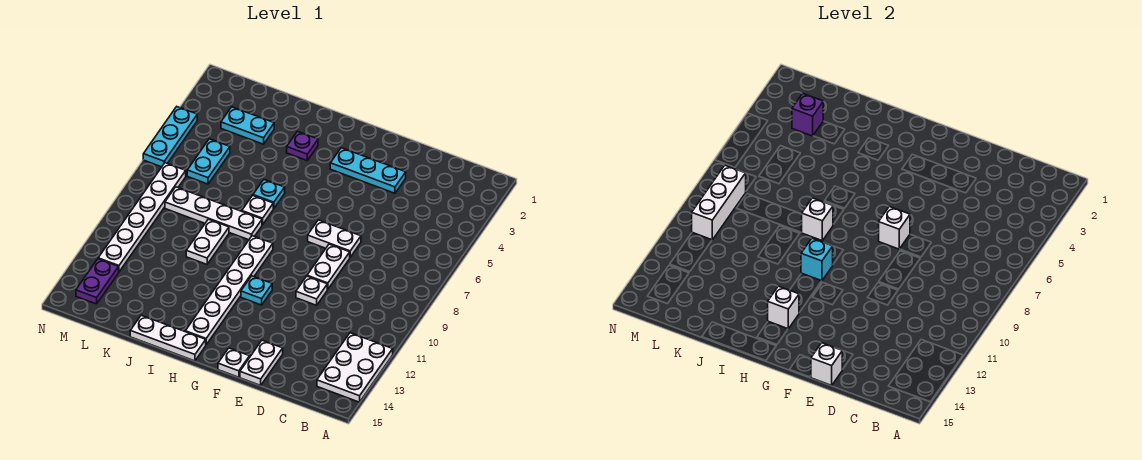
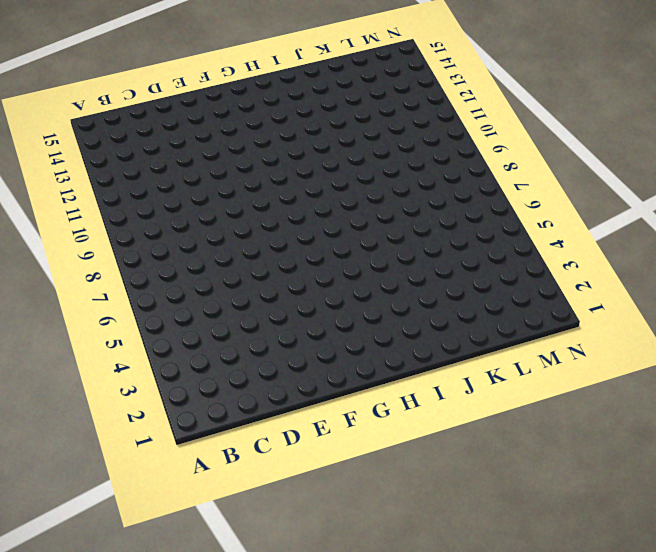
none -> white plate A12:B14 level 1
none -> cyan plate E3:G3 level 1
none -> white plate E7:F7 level 1

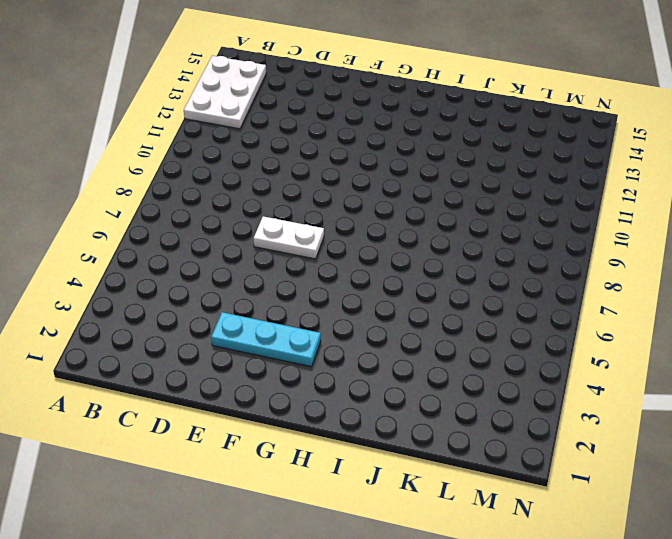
none -> white plate E8:E9 level 1
none -> white plate E10 level 1
none -> white plate E14:E15 level 1

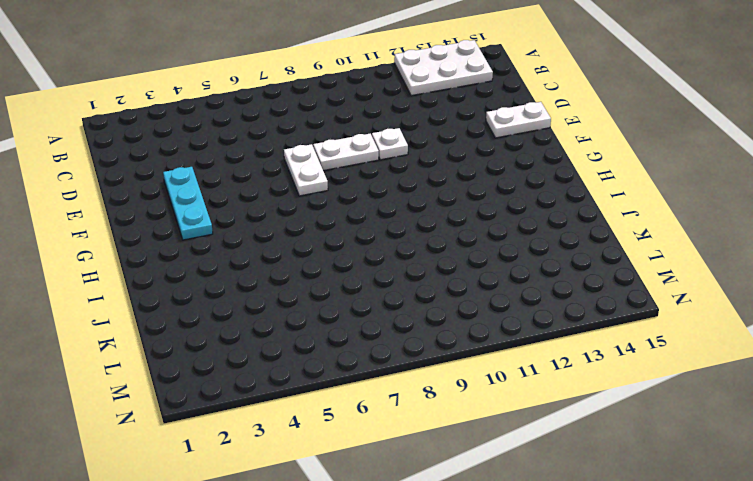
none -> white plate F15 level 1
none -> cyan plate G11 level 1
none -> white plate H9:H14 level 1

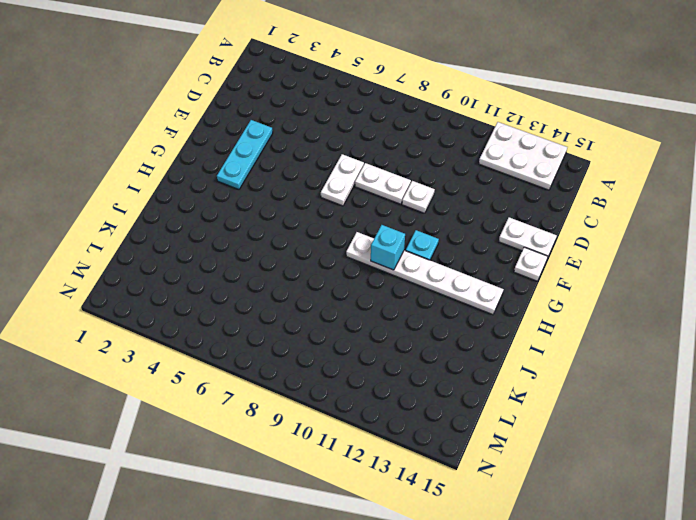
none -> white plate H15:J15 level 1
none -> purple plate I3 level 1
none -> cyan plate I6 level 1

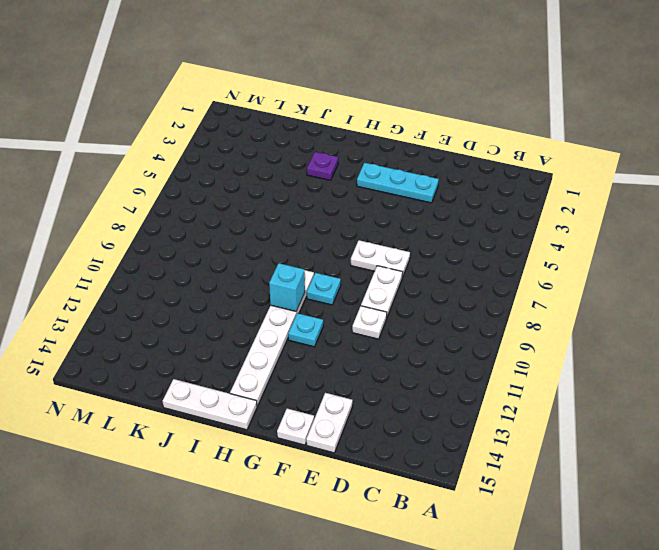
cyan plate G9 level 1 -> cyan plate I6 level 1
none -> white plate A12:B14 level 1
none -> white plate I7 level 1
none -> white plate I8:L8 level 1

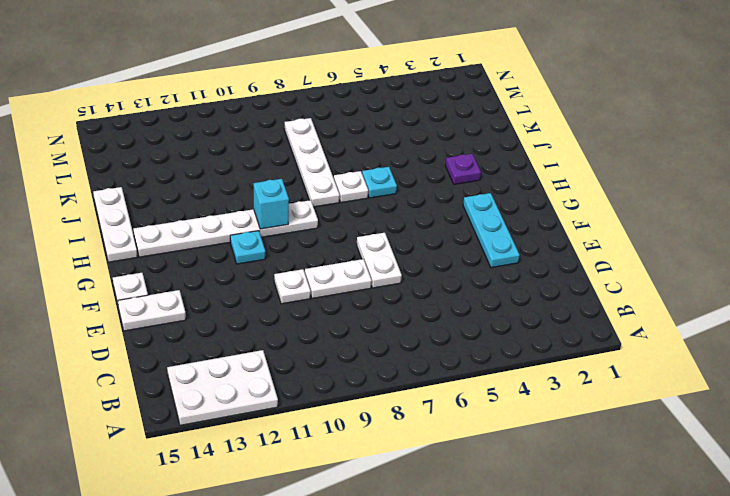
none -> white plate J9:J10 level 1
none -> cyan plate K3:L3 level 1
none -> cyan plate L5:L6 level 1

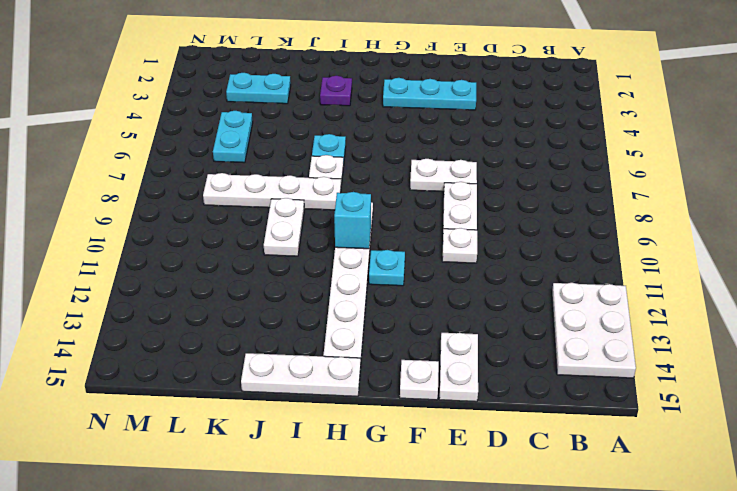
none -> white plate M7:M12 level 1
none -> purple plate M13:M14 level 1
none -> cyan plate N4:N6 level 1

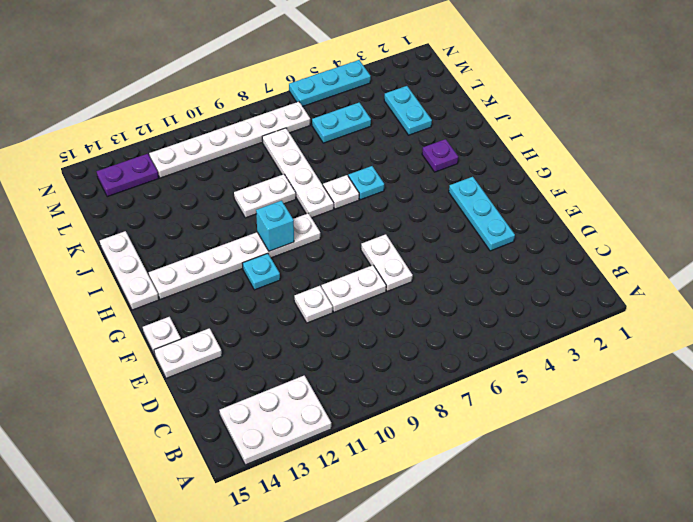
none -> white brick E15 level 2
none -> white brick F7 level 2
none -> white brick H13 level 2

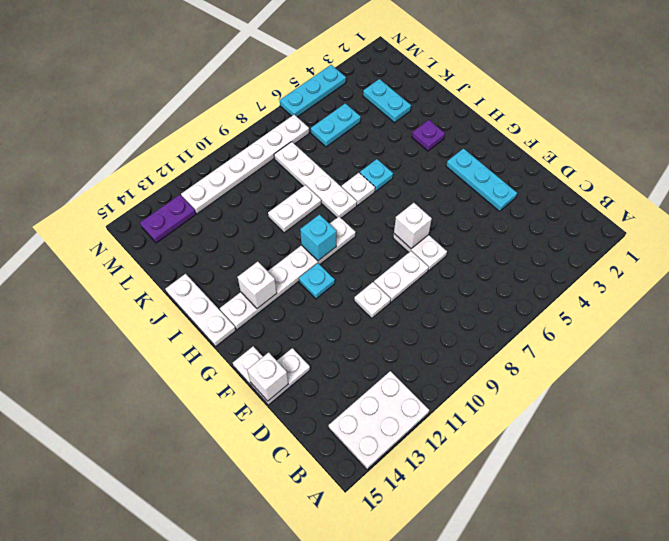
none -> white brick I8 level 2
none -> purple brick L3 level 2
none -> white brick M8:M10 level 2

